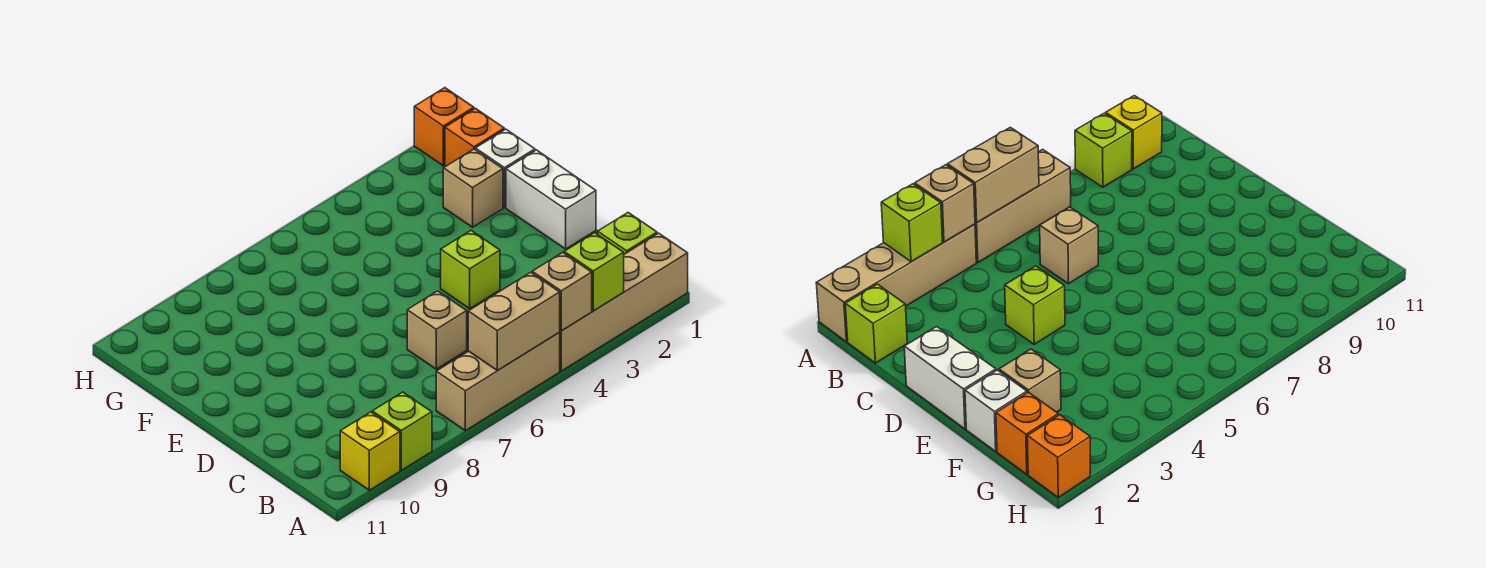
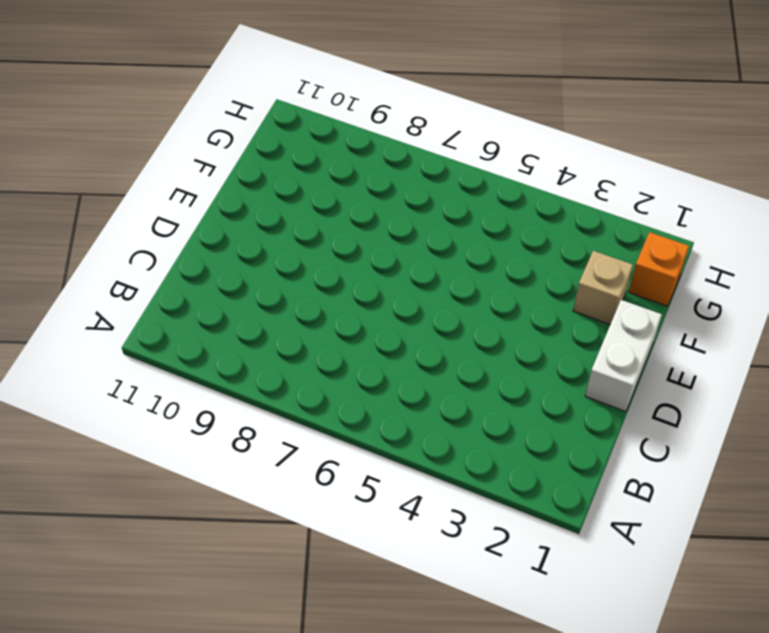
none -> tan brick A1:A4 level 1
none -> tan brick A5:A7 level 1
none -> lime brick A9 level 1

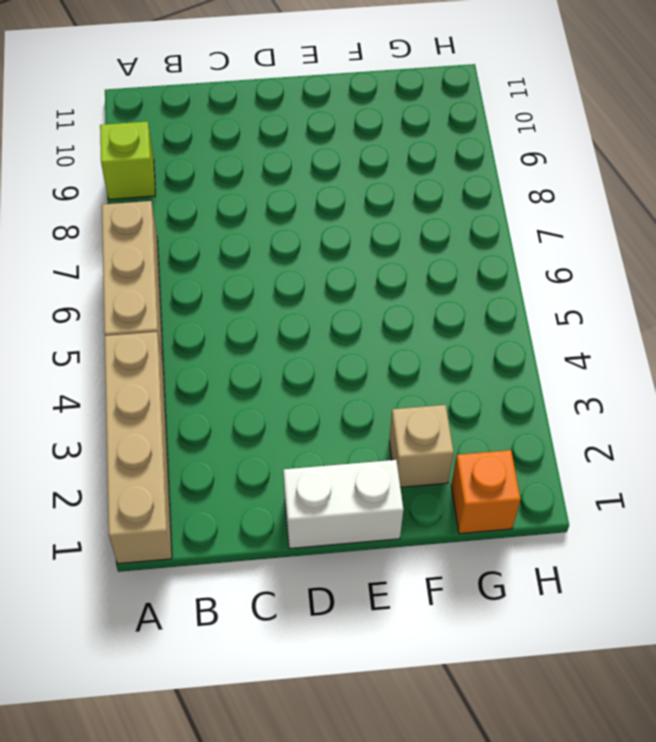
none -> yellow brick A10 level 1
none -> lime brick B1 level 1
none -> tan brick C6 level 1

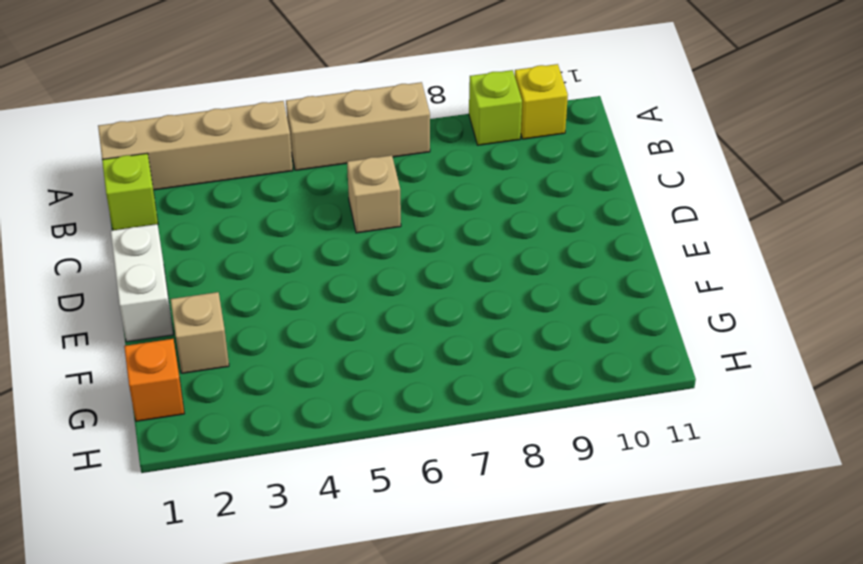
none -> lime brick D4 level 1
none -> white brick F1 level 1
none -> orange brick H1 level 1

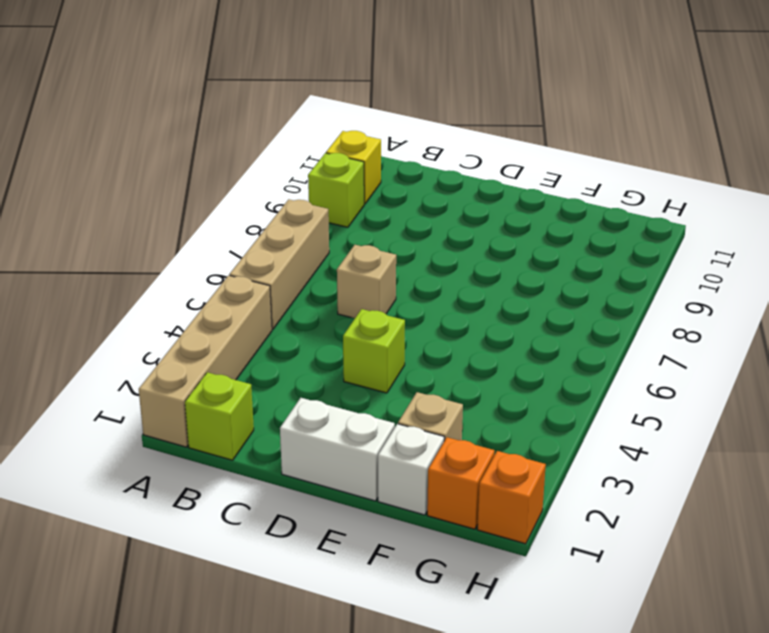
none -> lime brick A3 level 2
none -> tan brick A4 level 2
none -> tan brick A5:A6 level 2

